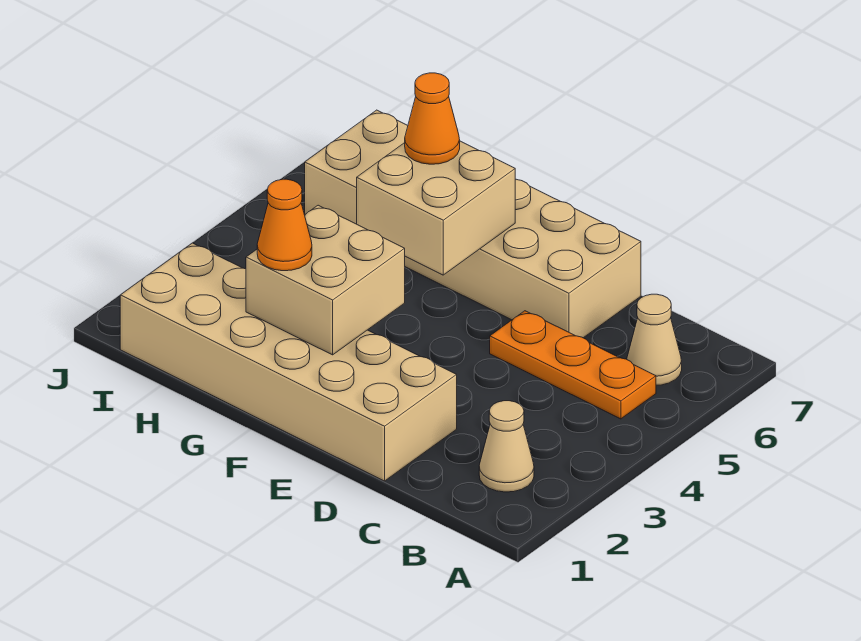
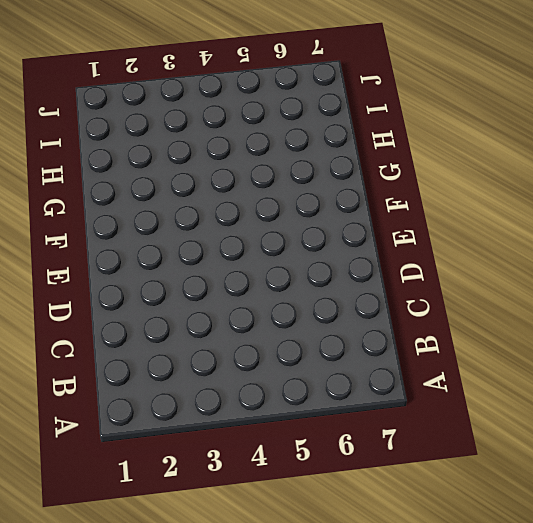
none -> tan cone B2 level 1
none -> orange plate B5:D5 level 1

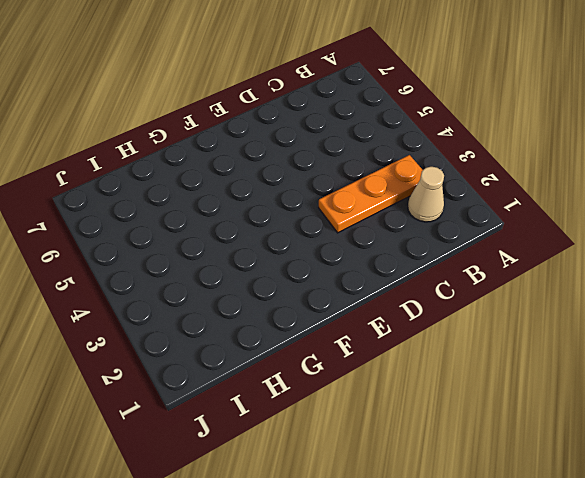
orange plate B3:D3 level 1 -> orange plate B5:D5 level 1
none -> tan cone B6 level 1
none -> tan brick D1:I2 level 1

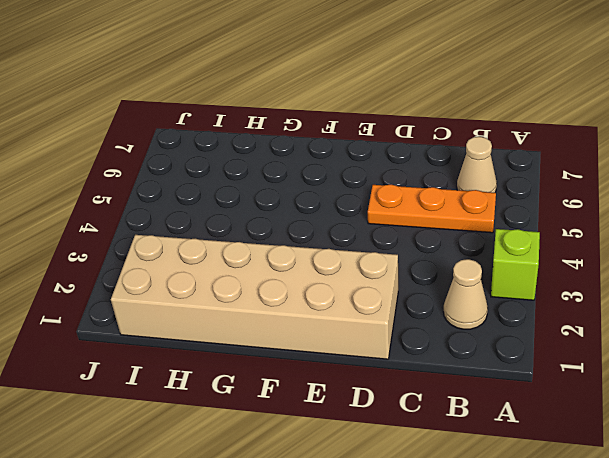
lime brick A3 level 1 -> none
none -> tan brick D6:I7 level 1
none -> tan brick F2:G3 level 2

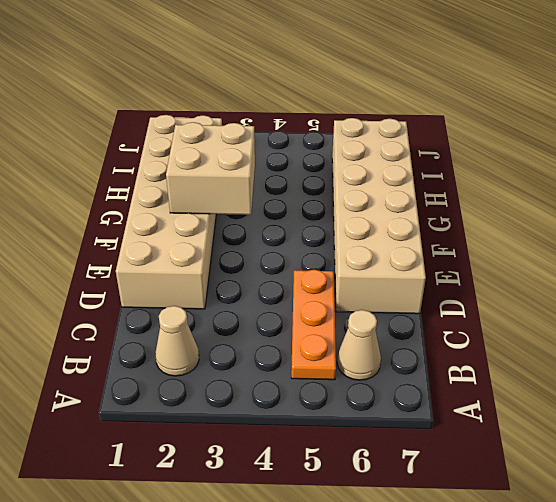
none -> tan brick F5:G6 level 2
none -> orange cone G2 level 3

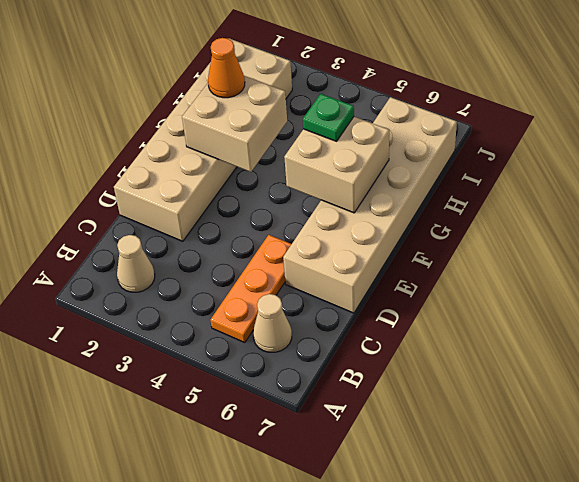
green plate G5 level 3 -> none
none -> orange cone G6 level 3

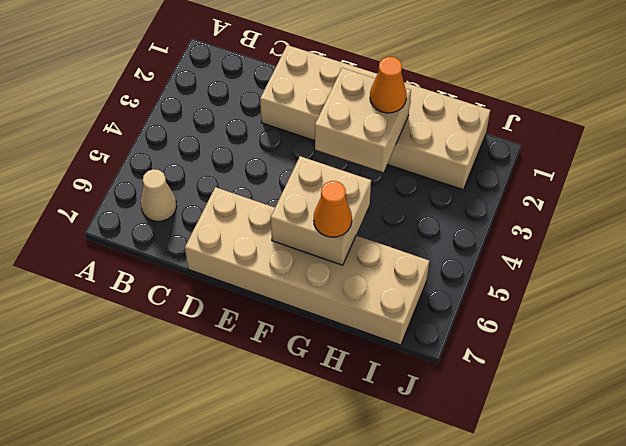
none -> tan cone B2 level 1
none -> orange plate B5:D5 level 1

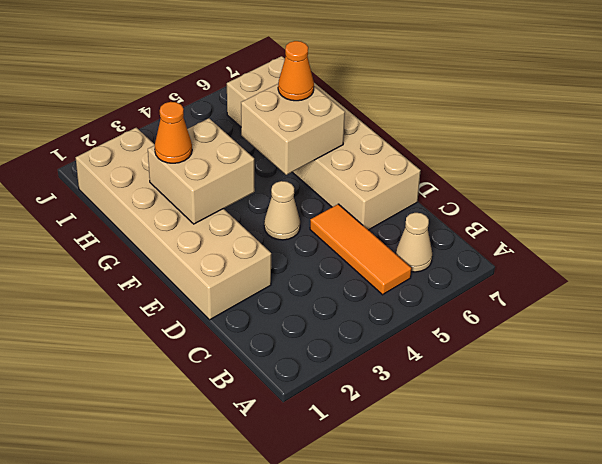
orange tile B5:D5 level 1 -> orange plate B5:D5 level 1
tan cone E4 level 1 -> tan cone B2 level 1

